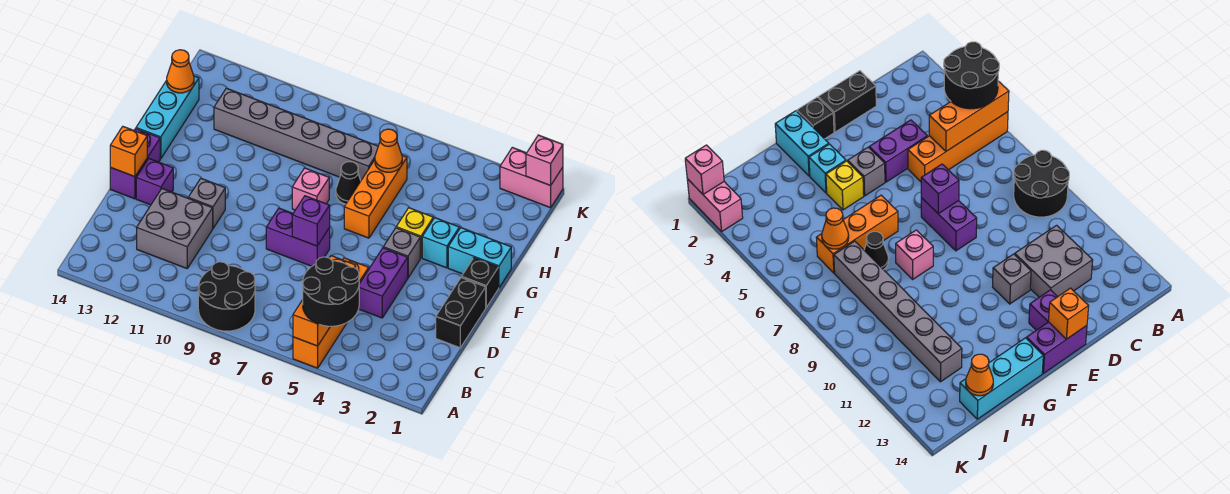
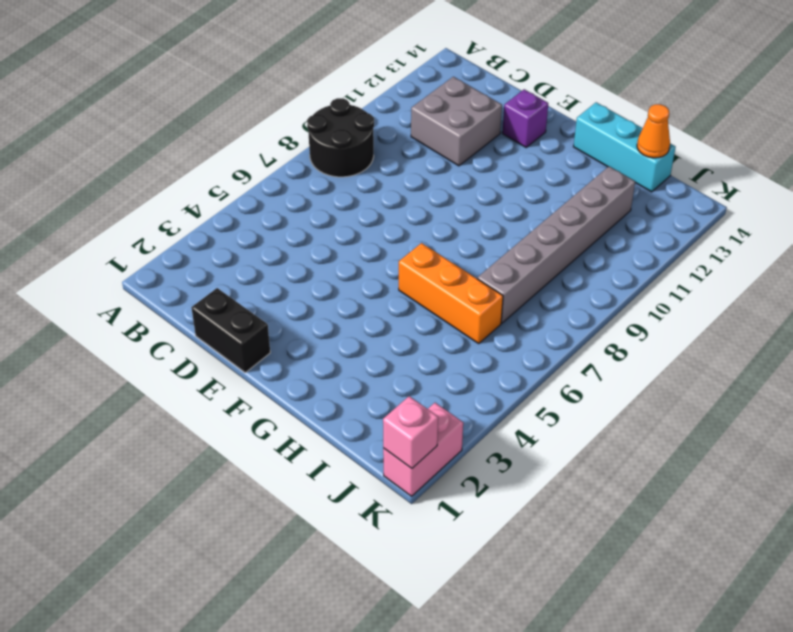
none -> orange brick A5:D5 level 1
none -> purple brick D4:E4 level 1
none -> purple brick E7:E8 level 1

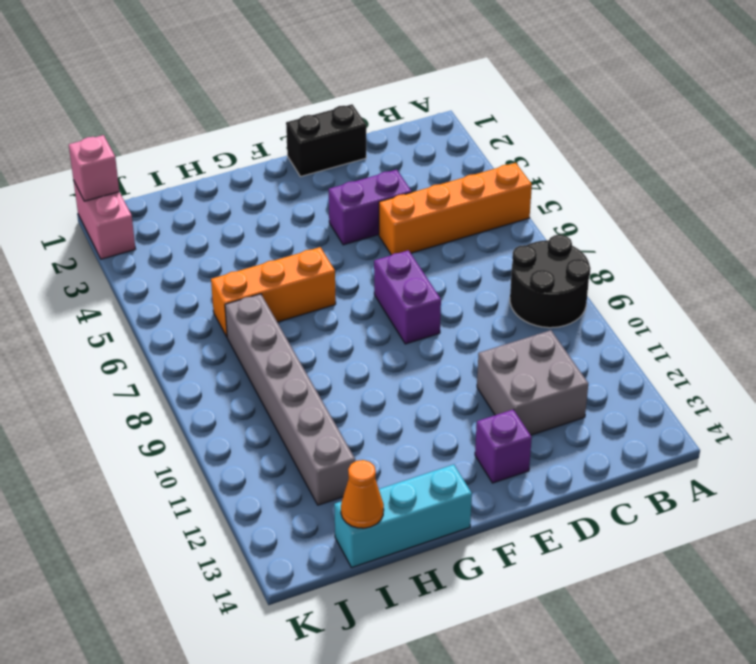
none -> grey brick E11 level 1
none -> purple brick E14:F14 level 1
none -> black brick F1 level 1

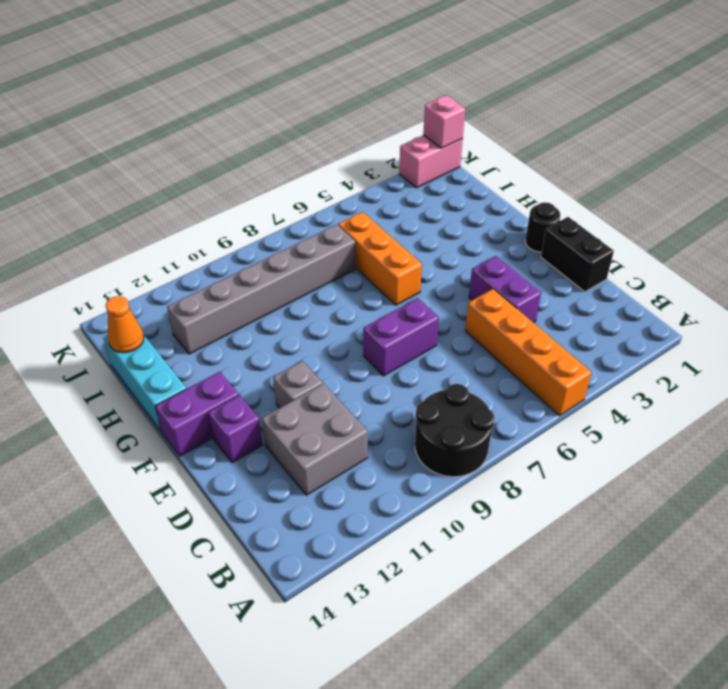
black round brick F1 level 1 -> black brick F1 level 1
purple brick F13:F14 level 1 -> purple brick E14:F14 level 1
none -> grey brick F4 level 1
none -> cyan brick G1:G2 level 1
none -> cyan brick G3 level 1

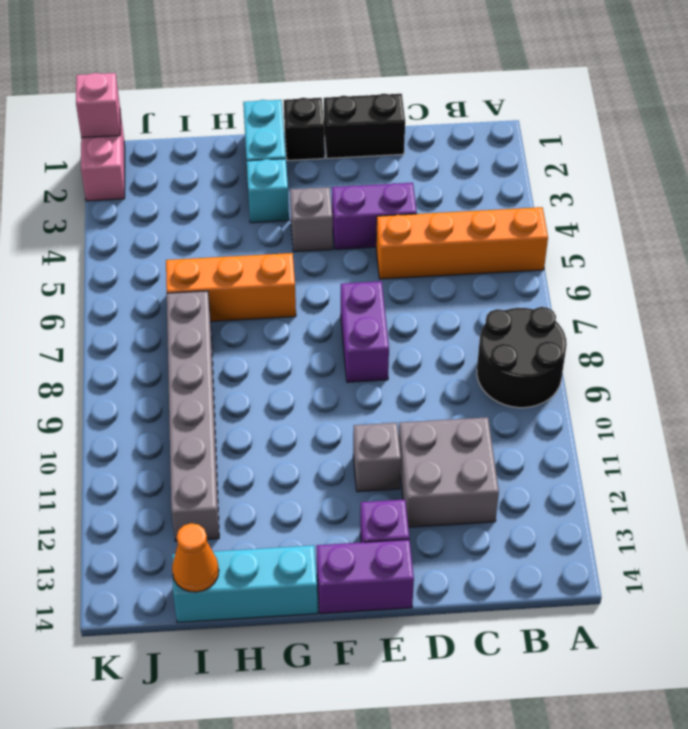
none -> yellow brick G4 level 1
none -> pink brick G8 level 1
none -> black cone H7 level 1

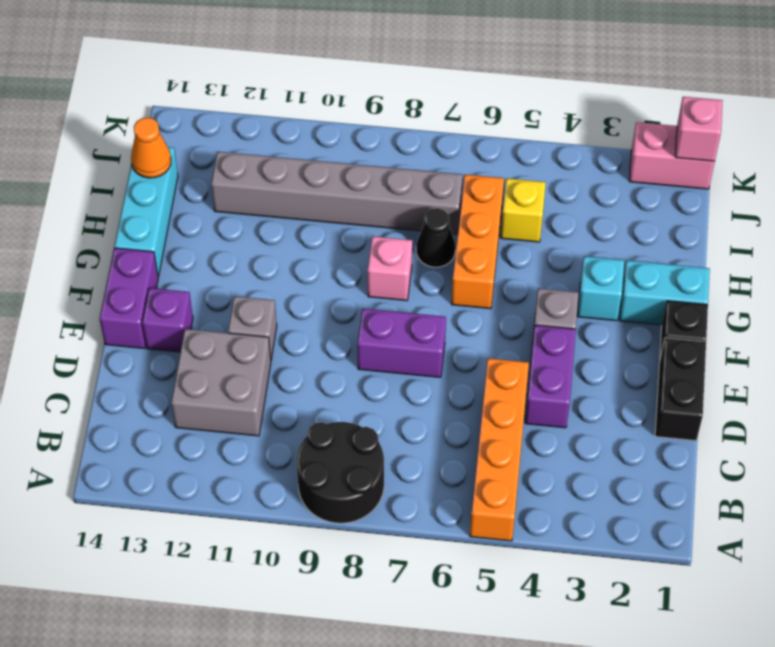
yellow brick I5 level 1 -> yellow brick G4 level 1
none -> orange brick A5:C5 level 2
none -> purple brick E7 level 2
none -> orange brick E14 level 2

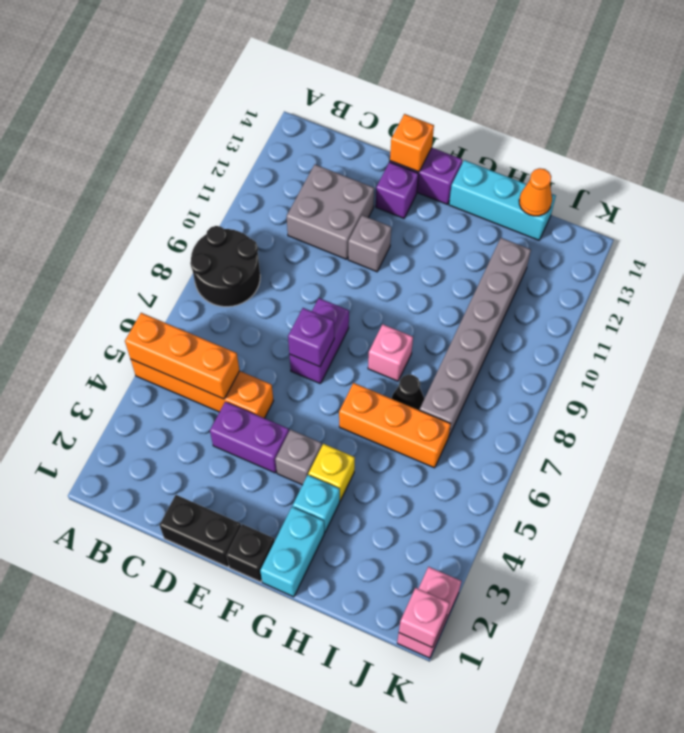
none -> orange cone I6 level 2
none -> black round brick A4:B5 level 3

